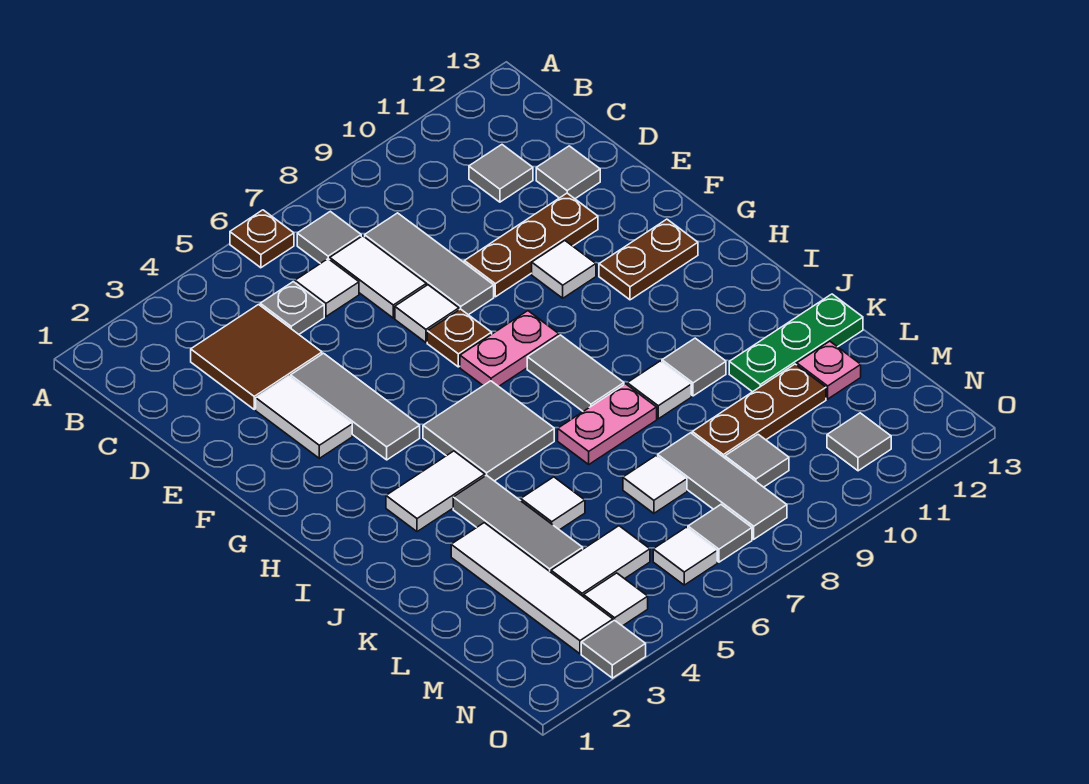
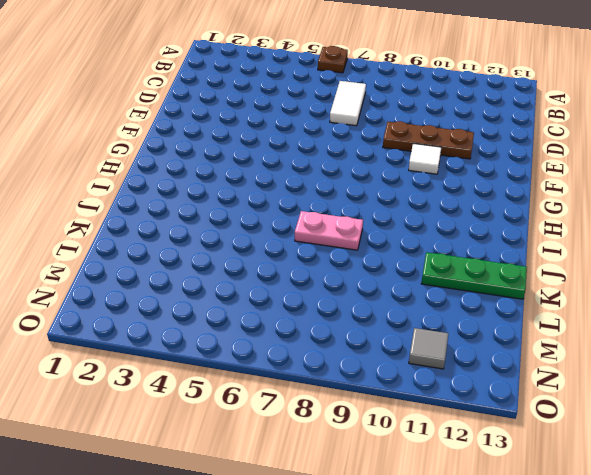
none -> grey tile B7 level 1
none -> brown tile C3:D4 level 1
none -> grey plate C5 level 1
none -> white tile C6 level 1

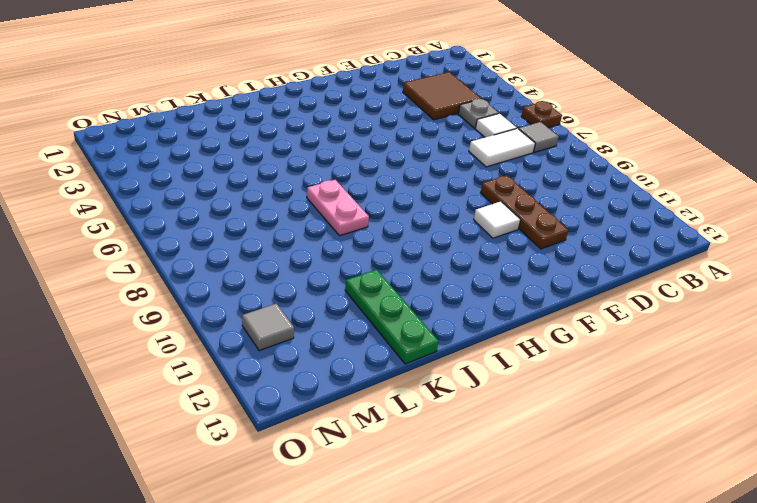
none -> grey tile C8:E8 level 1
none -> grey tile C11 level 1
none -> grey tile D12 level 1
none -> white tile E3:F3 level 1

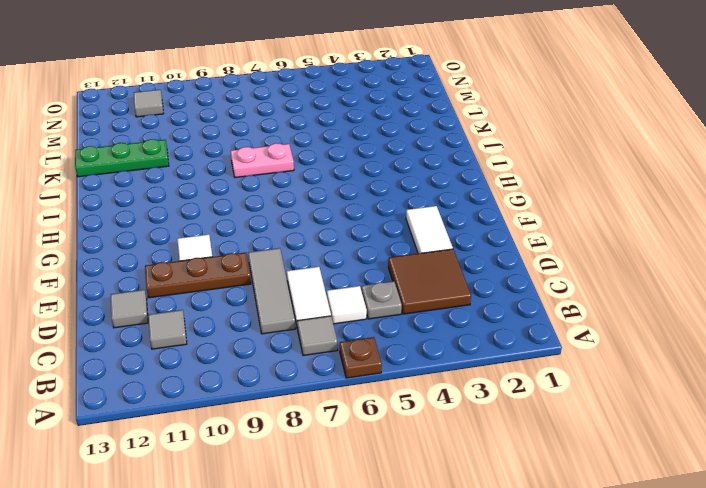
none -> grey tile E4:G4 level 1
none -> white tile E7 level 1
none -> brown plate F7 level 1
none -> pink plate G7:G8 level 1

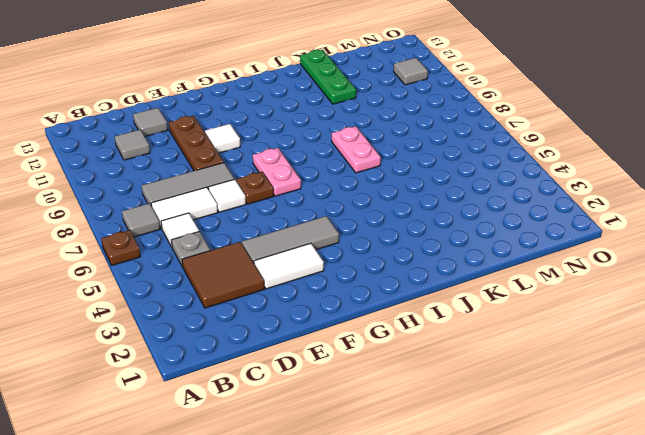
none -> brown plate G11:G12 level 1
none -> grey tile H5:I6 level 1
none -> grey tile H8:I8 level 1
none -> white tile I3:I4 level 1

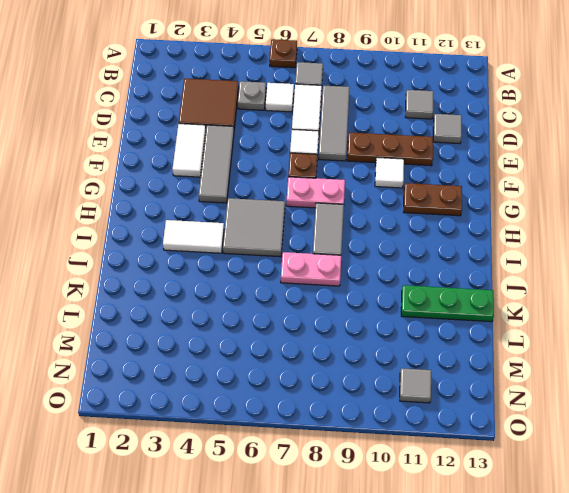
none -> grey tile J4:L4 level 1
none -> white tile J9 level 1
none -> grey tile J10 level 1
none -> white tile K3:N3 level 1

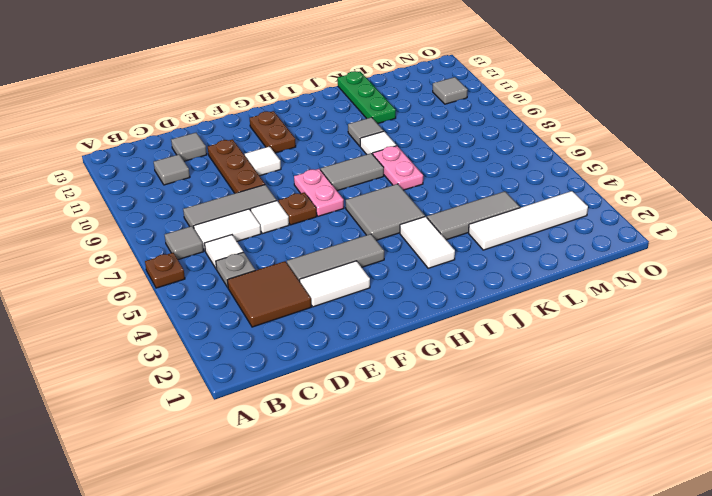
none -> white tile K5 level 1
none -> white tile L7 level 1
none -> grey tile L8:N8 level 1
none -> brown plate L9:L11 level 1

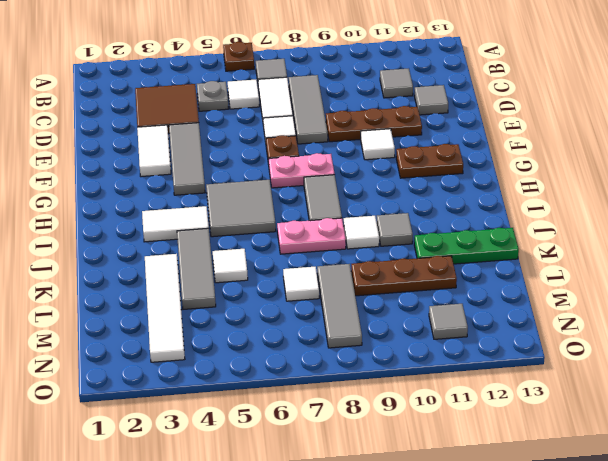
none -> pink plate L12 level 1
none -> white tile M4:M5 level 1
none -> grey tile M9 level 1
none -> white tile N4 level 1

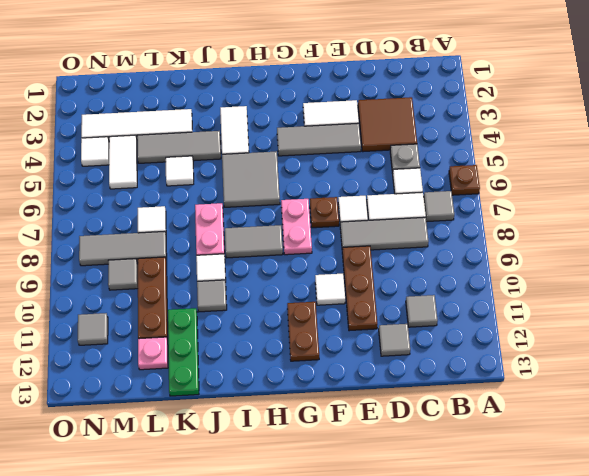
none -> white tile N6 level 1
none -> grey tile N7 level 1
none -> grey tile O3 level 1

